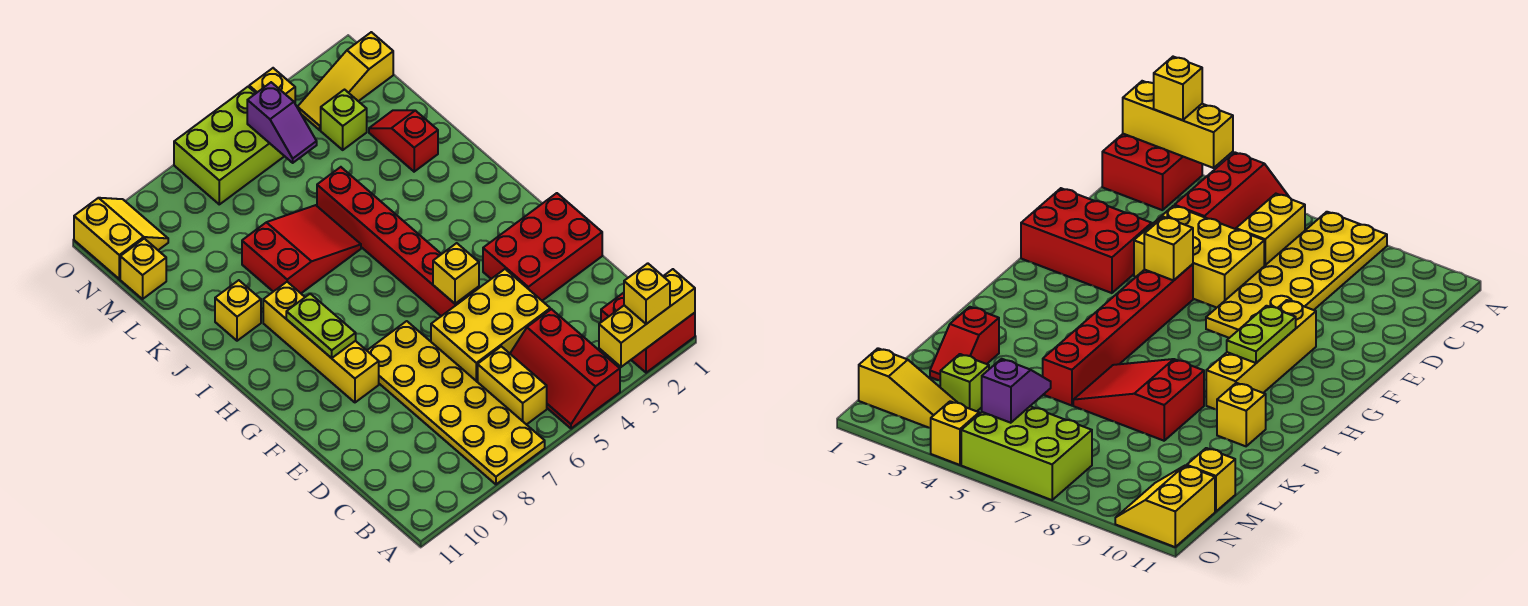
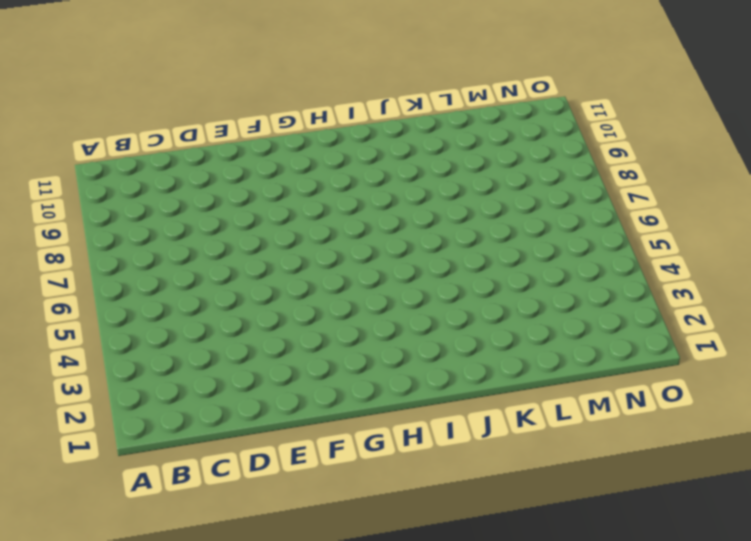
none -> red brick A1:B2 level 1
none -> red slope A4:C5 level 1 top 4
none -> yellow plate A7:F8 level 1

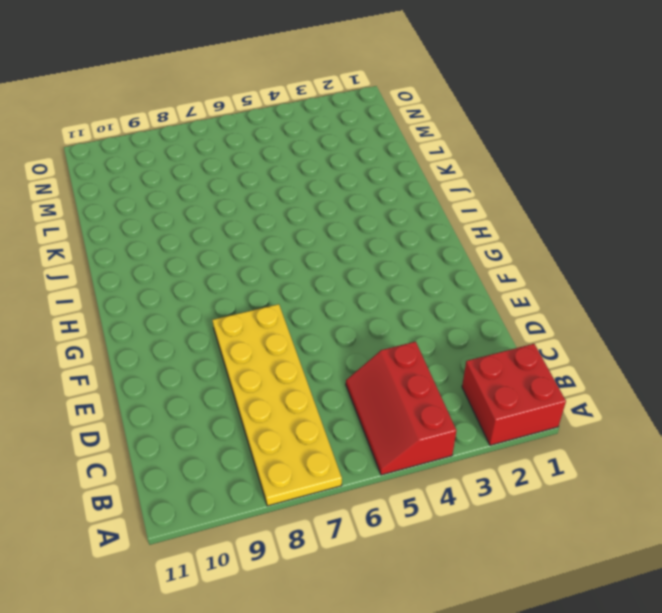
none -> yellow brick B6:C6 level 1
none -> yellow brick D4:E6 level 1
none -> red brick E1:F3 level 1

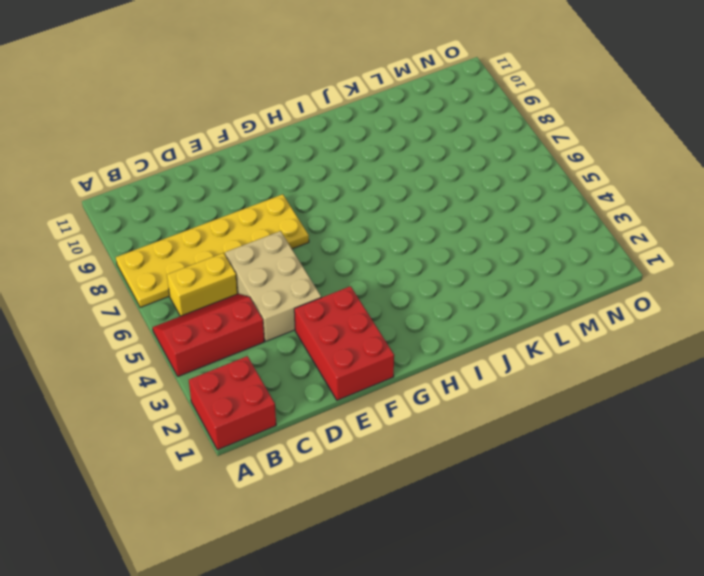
tan brick D4:E6 level 1 -> yellow brick D4:E6 level 1
none -> red brick F5:K5 level 1
none -> yellow brick F9:I9 level 1
none -> red slope J6:K8 level 1 top 8

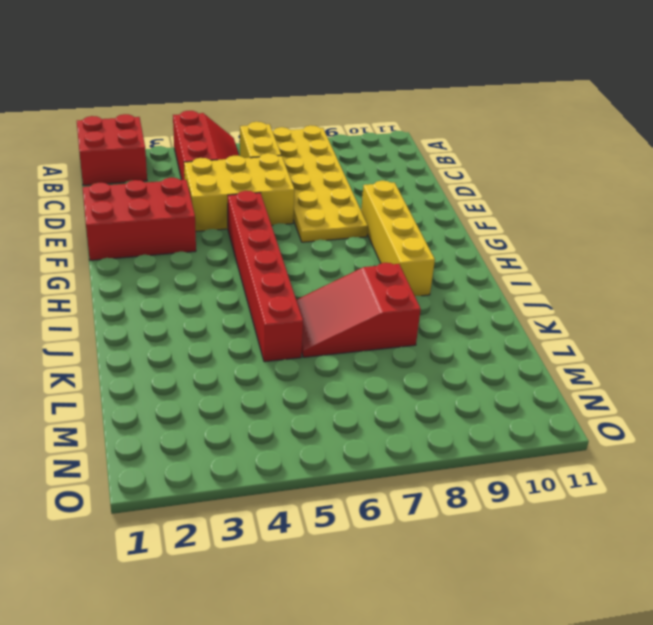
none -> yellow brick J10 level 1
none -> red slope K2:L2 level 1 top K
none -> lime brick M3 level 1

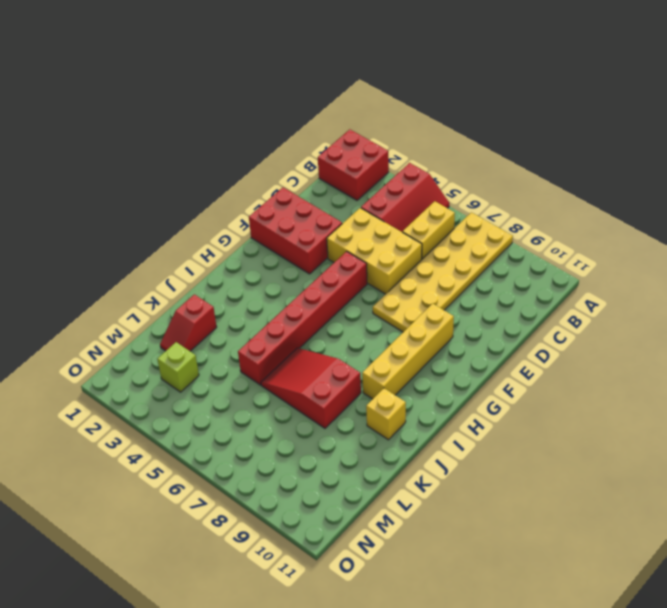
none -> yellow brick M11 level 1
none -> yellow slope N1:N3 level 1 top 1
none -> lime brick N5:O7 level 1

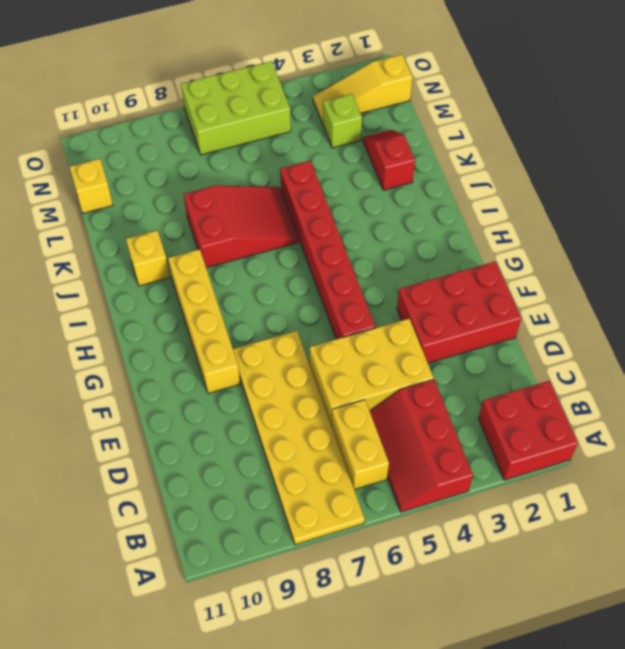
none -> yellow slope N10:O11 level 1 top 11
none -> yellow brick O4 level 1
none -> yellow brick A1:A3 level 2

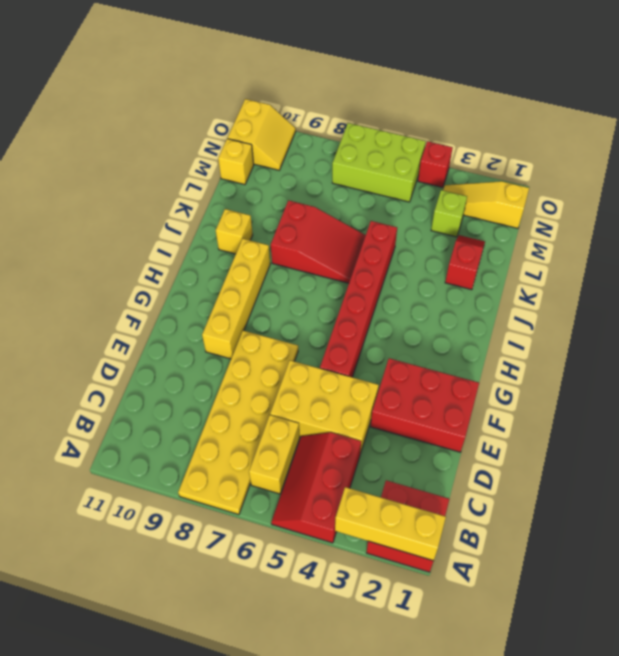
red brick O4 level 1 -> yellow brick O4 level 1
none -> yellow brick F5 level 2
none -> lime plate G9:H9 level 2
none -> purple slope M5:N5 level 2 top N

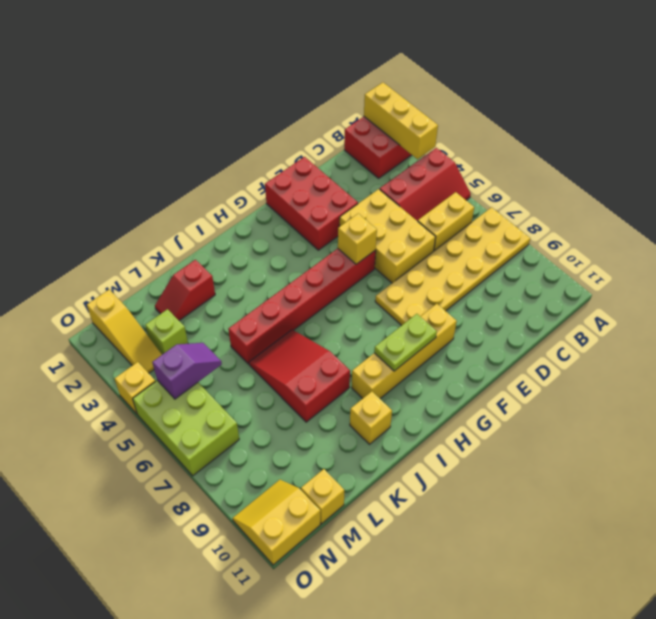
none -> yellow brick A2 level 3

